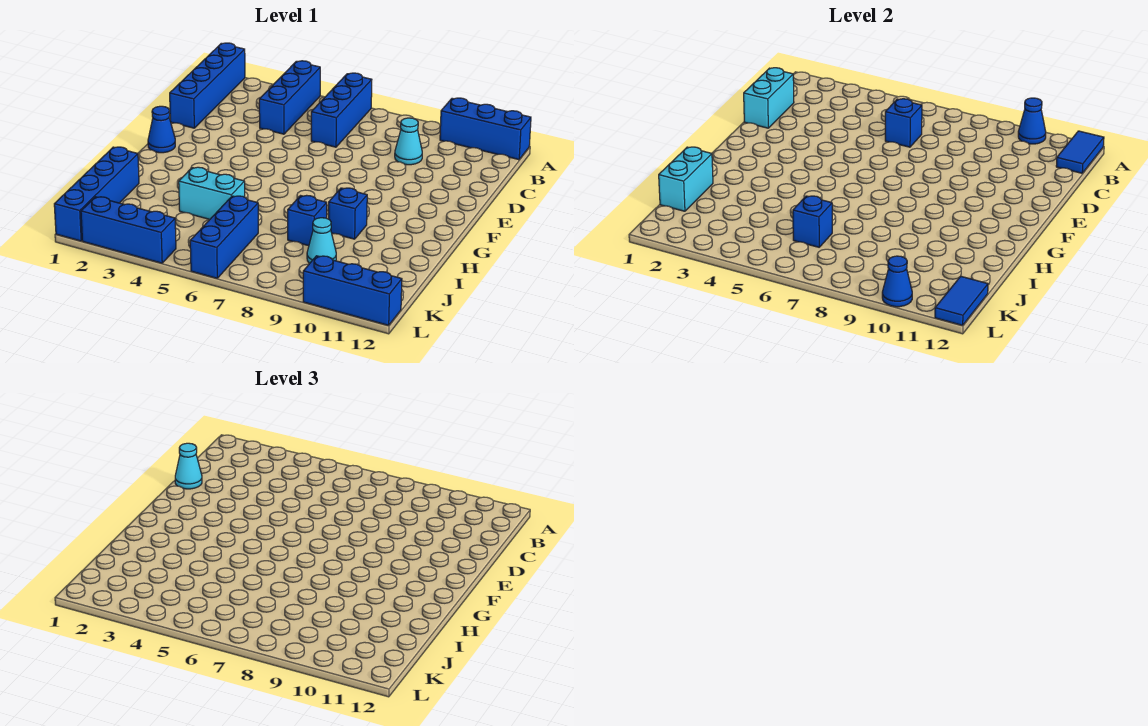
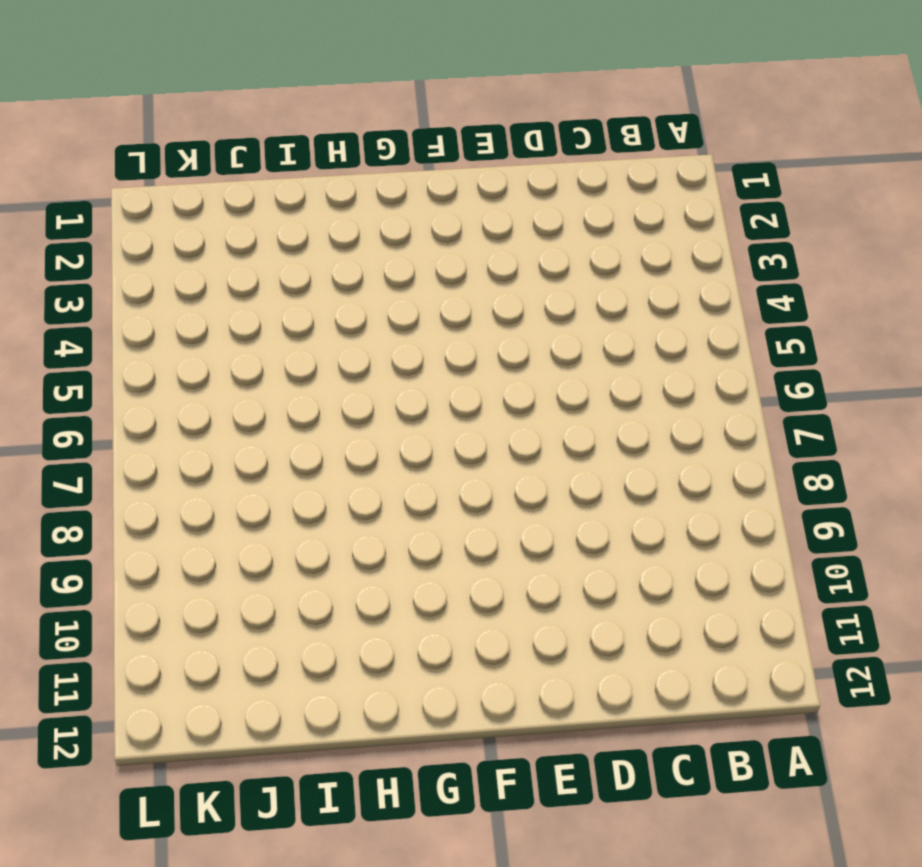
none -> blue brick A1:D1 level 1
none -> blue brick A4:C4 level 1
none -> blue brick A6:C6 level 1

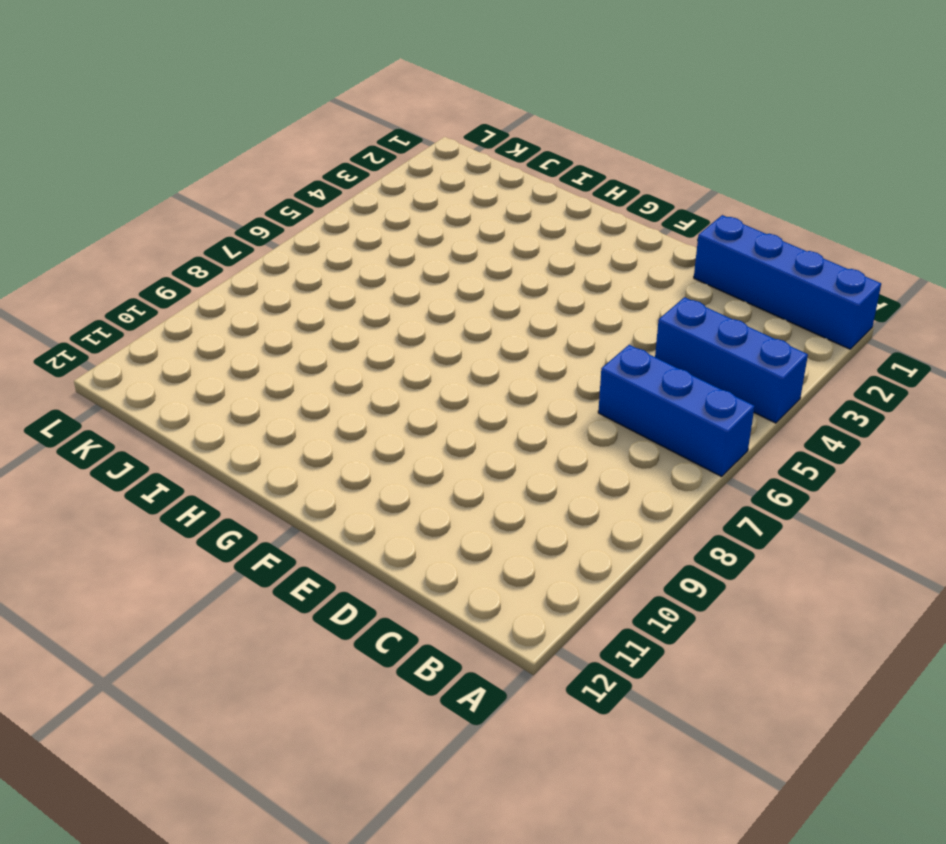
none -> blue brick A10:A12 level 1
none -> cyan cone C9 level 1
none -> blue cone F1 level 1

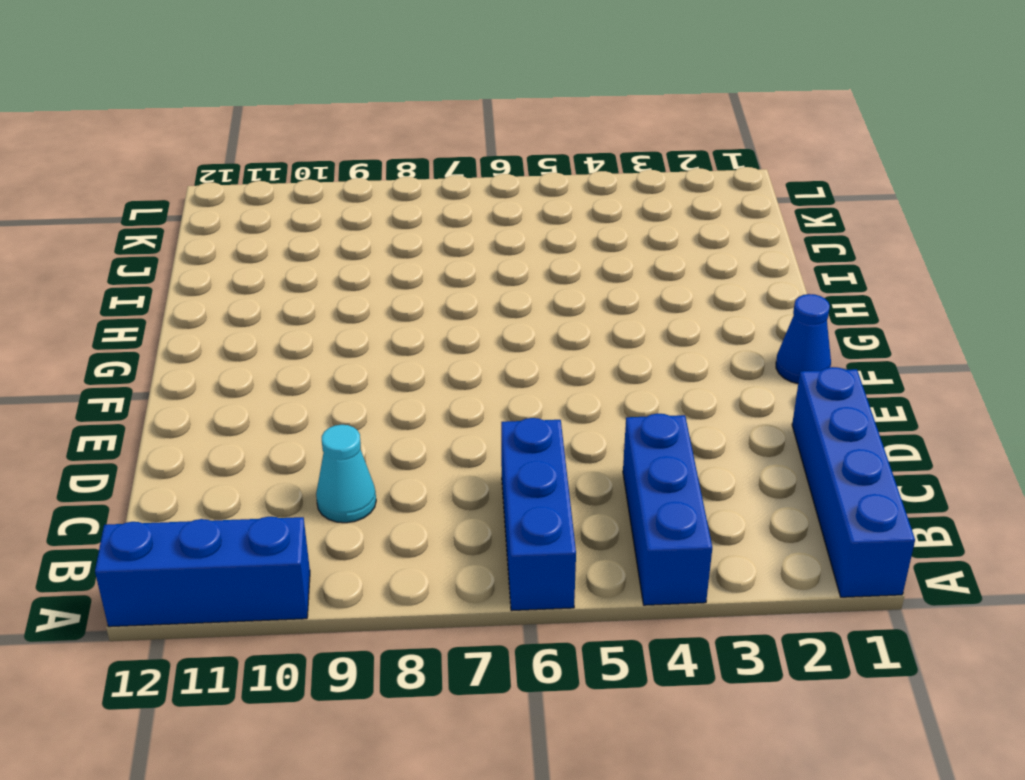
none -> blue brick H9 level 1
none -> blue brick I1:L1 level 1
none -> cyan brick I4:I5 level 1

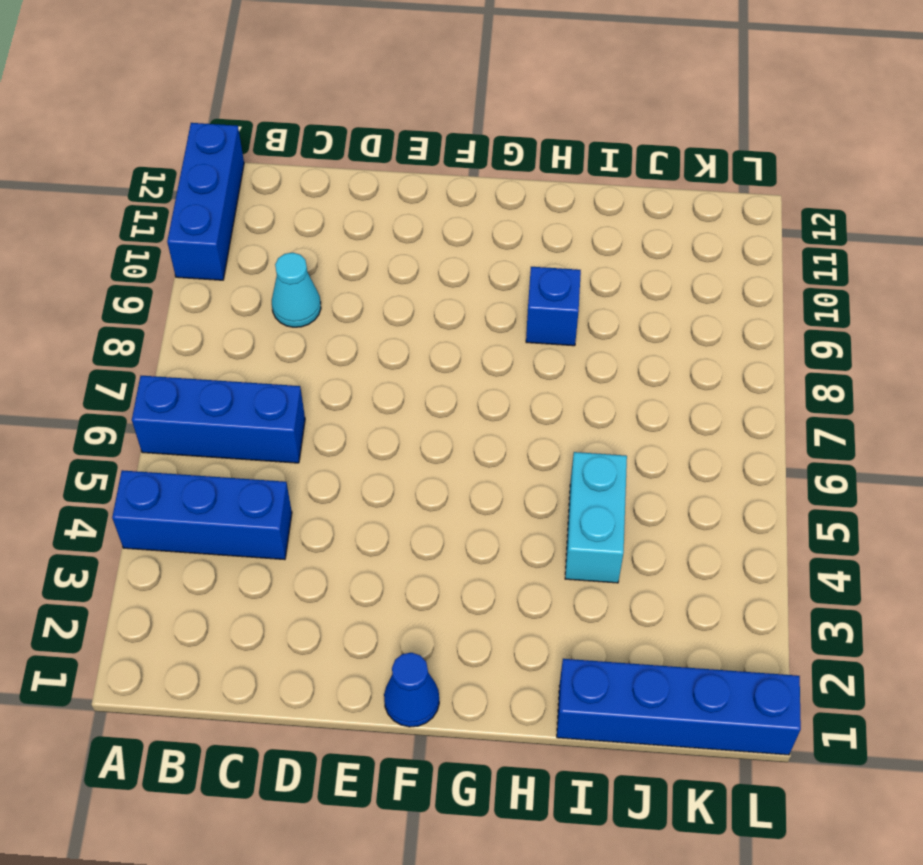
none -> blue brick A1:D1 level 1
none -> blue brick I8 level 1
none -> blue brick J6:L6 level 1

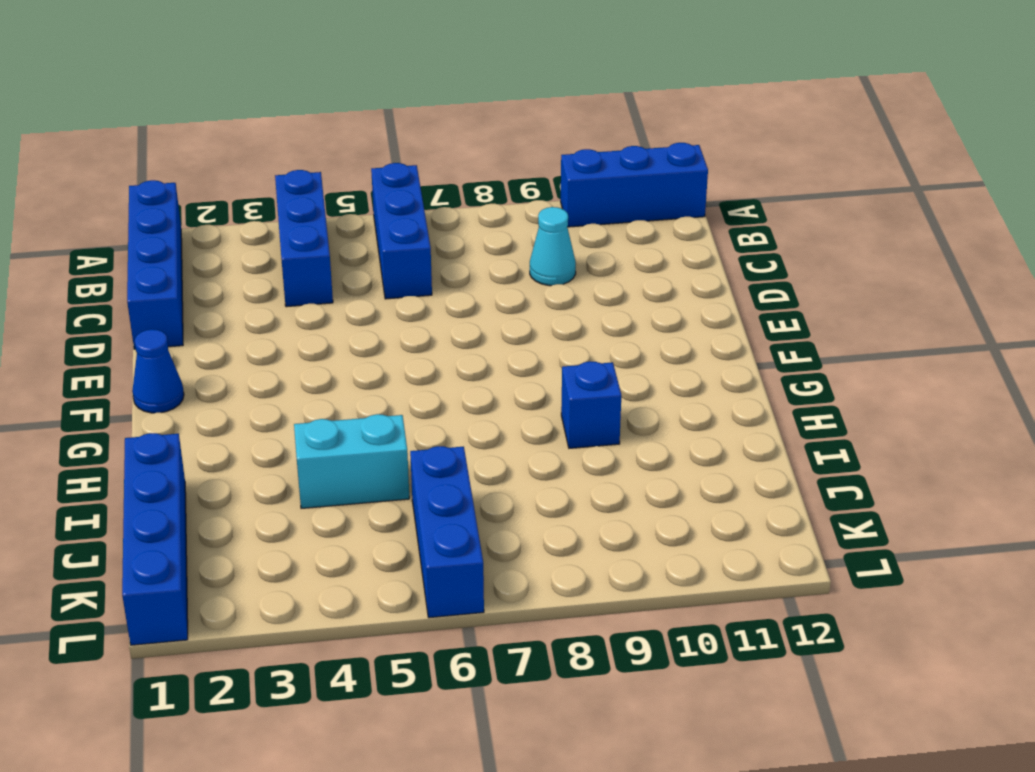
none -> blue brick I8 level 1
none -> cyan cone J9 level 1
none -> blue brick L2:L4 level 1

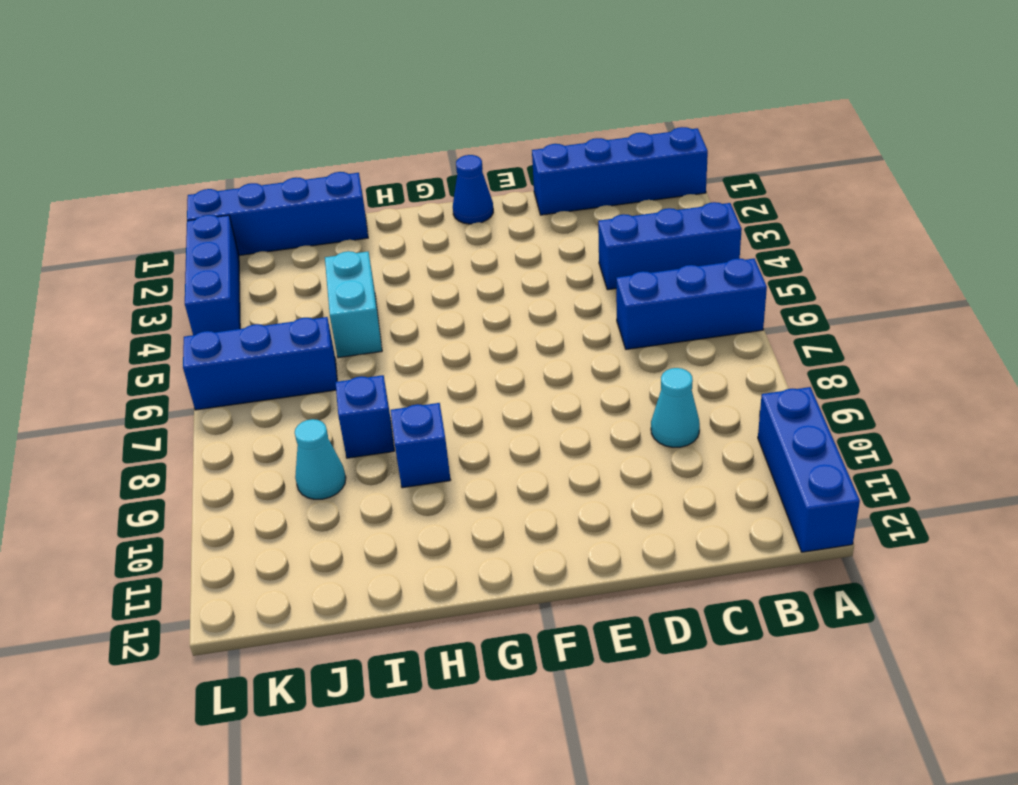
none -> blue brick L10:L12 level 1
none -> blue cone A10 level 2
none -> blue tile A12:B12 level 2

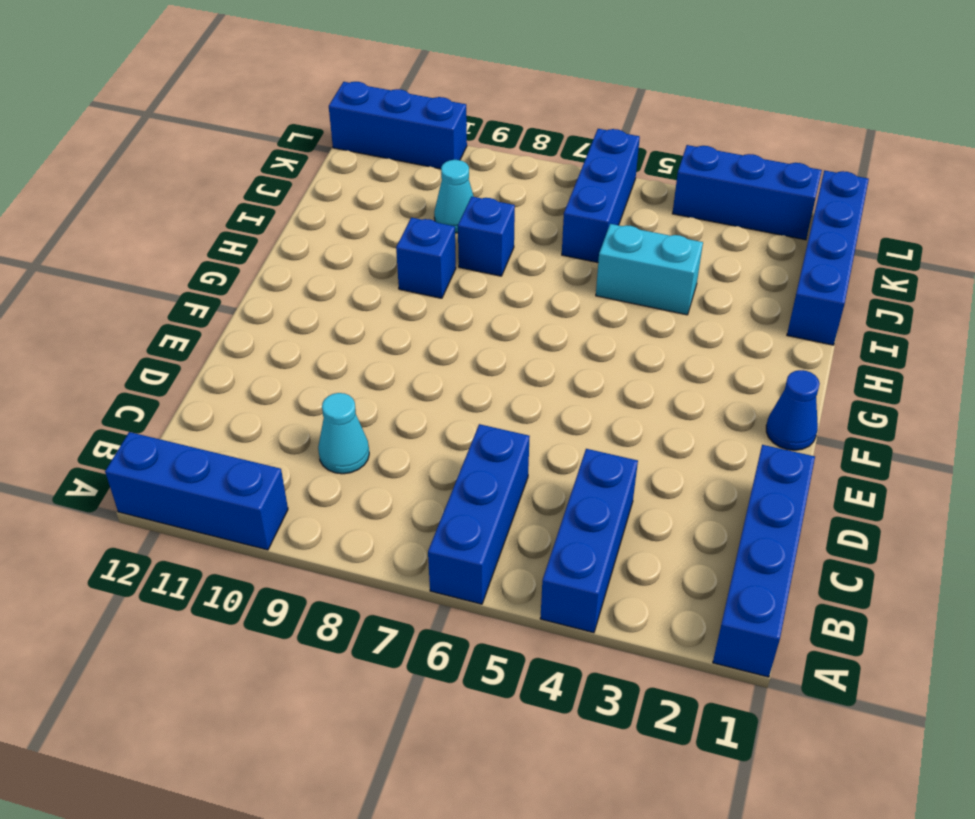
none -> blue cone A10 level 2
none -> blue tile A12:B12 level 2
none -> cyan brick C1:D1 level 2

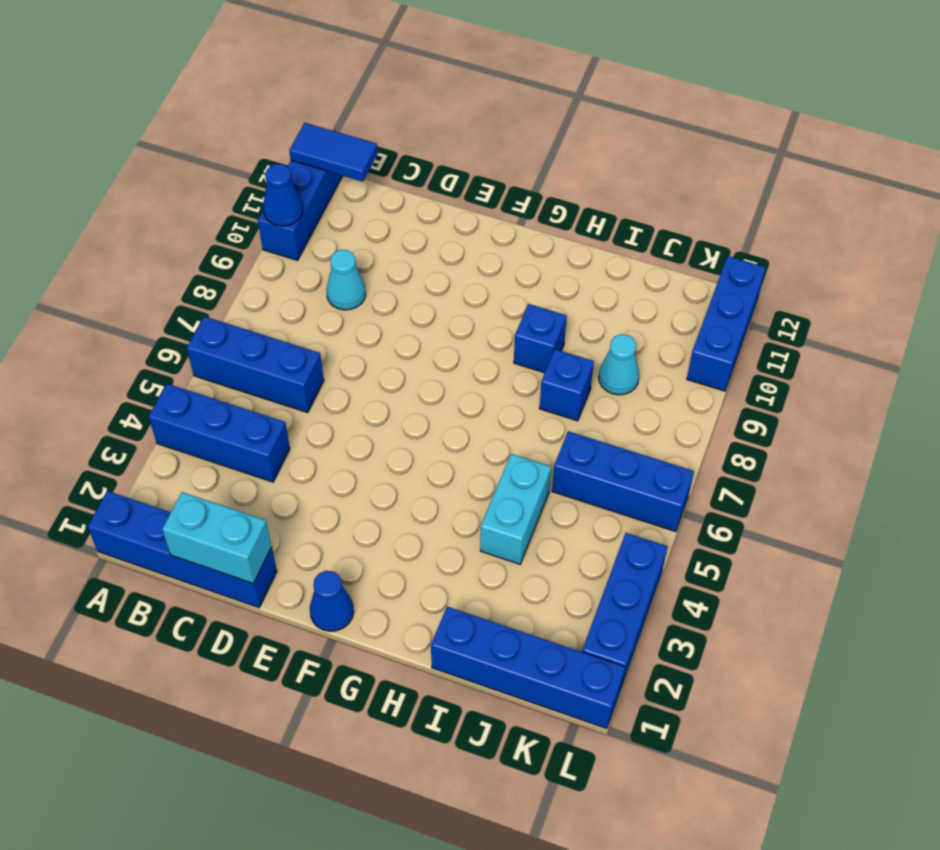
none -> blue brick C6 level 2
none -> cyan brick I1:J1 level 2
none -> blue brick J6 level 2

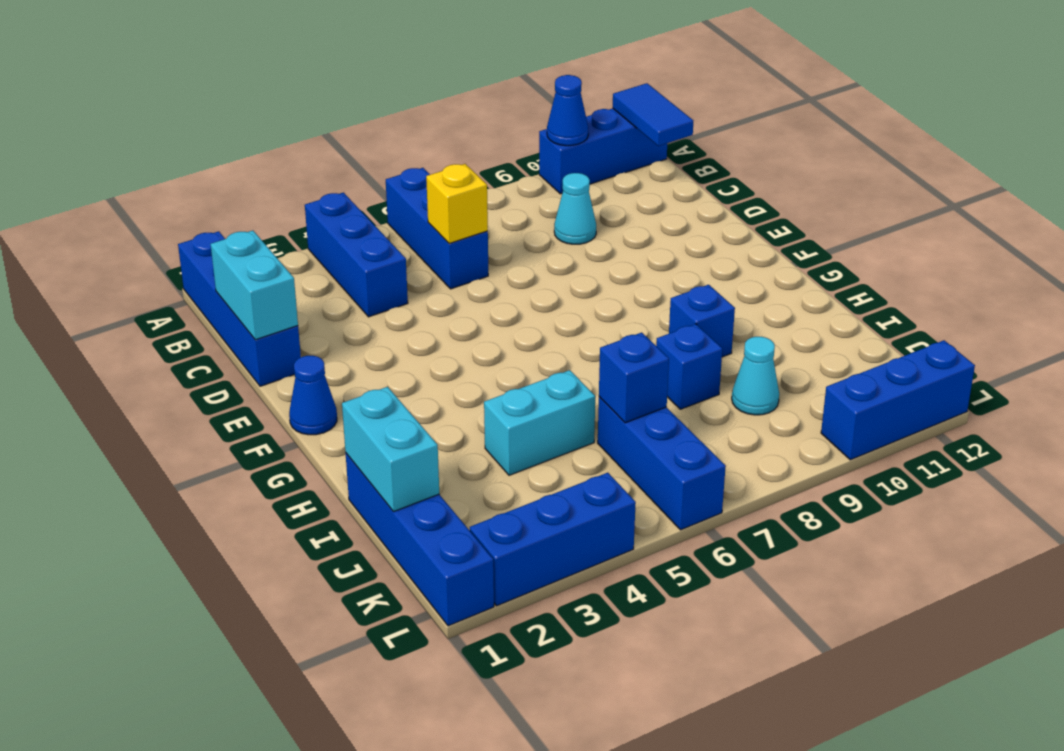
yellow brick C6 level 2 -> blue brick C6 level 2
none -> blue tile K12:L12 level 2
none -> blue cone L10 level 2
none -> cyan cone D1 level 3

